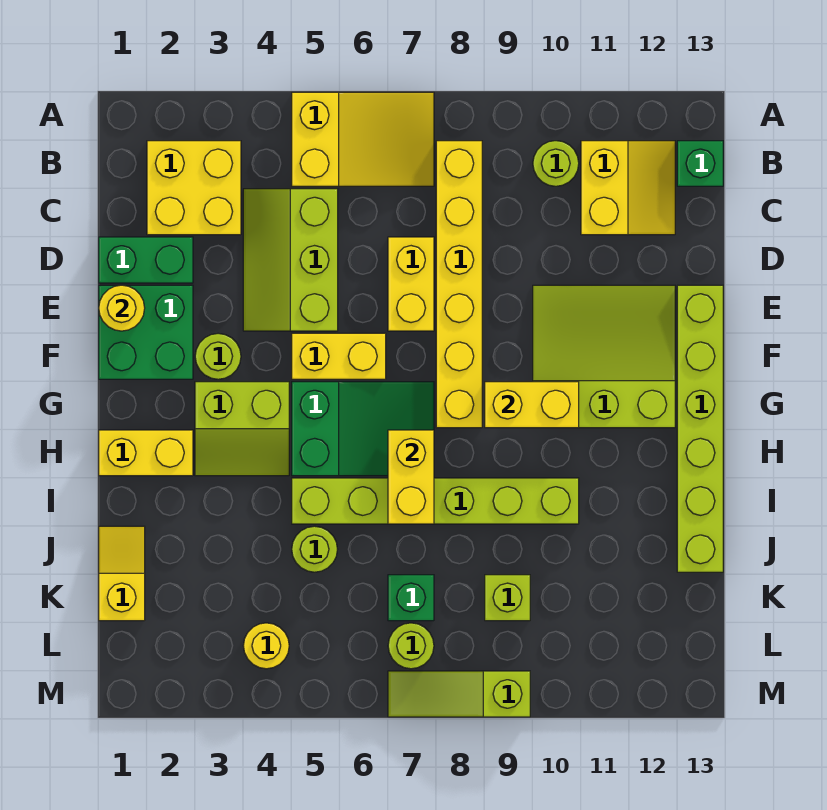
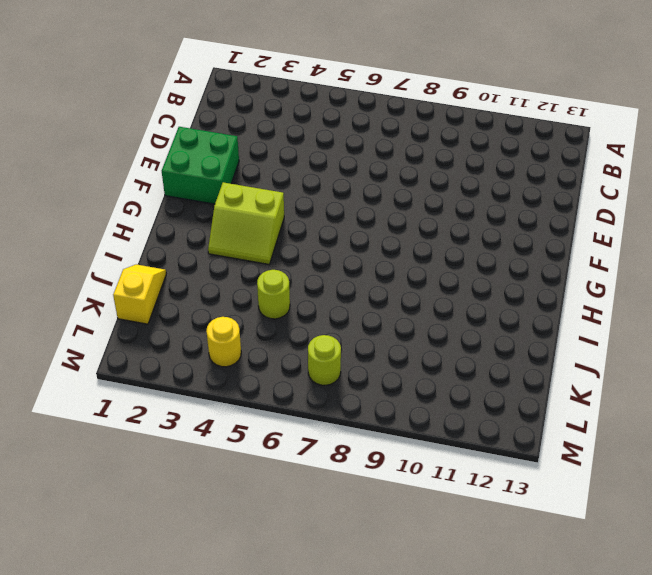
none -> yellow slope A5:B7 level 1 top 5
none -> yellow brick B2:C3 level 1
none -> yellow brick B8:G8 level 1

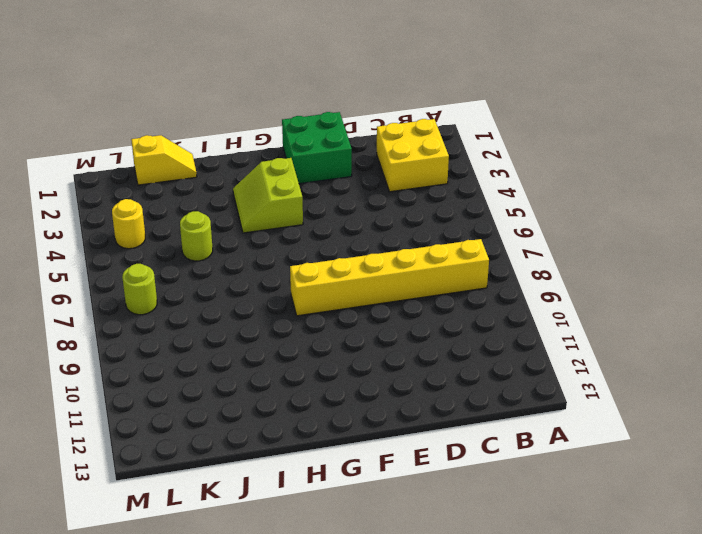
none -> yellow slope A5:B7 level 1 top 5
none -> lime round brick B10 level 1
none -> yellow slope B11:C12 level 1 top 11

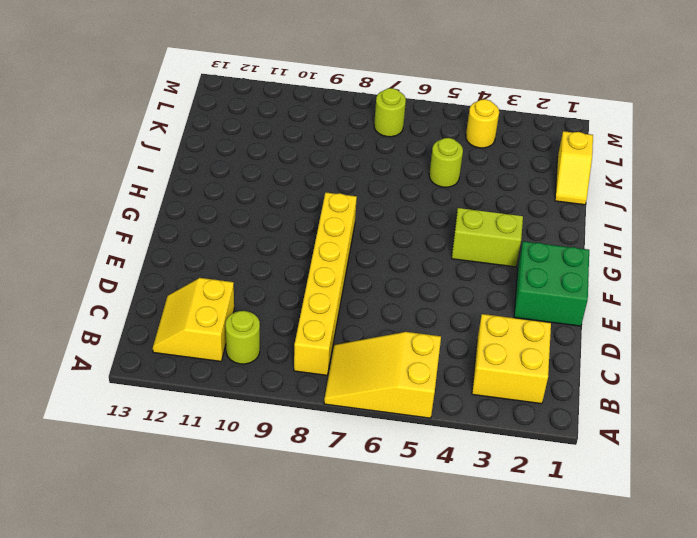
none -> green brick B13 level 1
none -> lime slope C4:E5 level 1 top 5
none -> green brick D1:D2 level 1

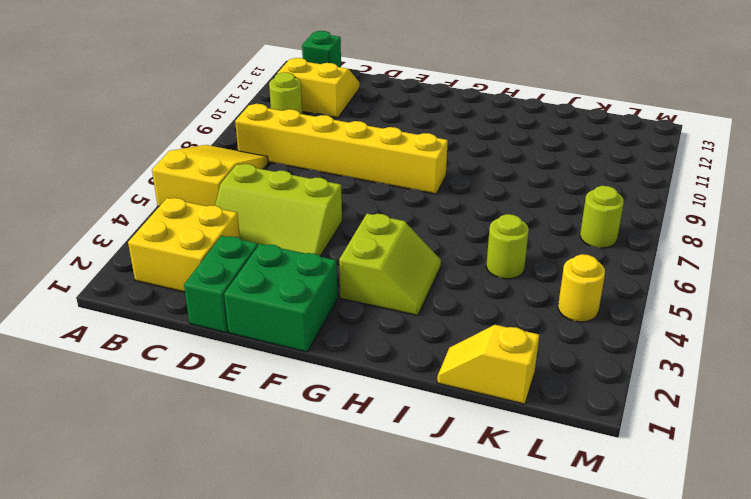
none -> yellow brick D7:E7 level 1
none -> lime slope E10:G12 level 1 top G
none -> lime brick E13:J13 level 1

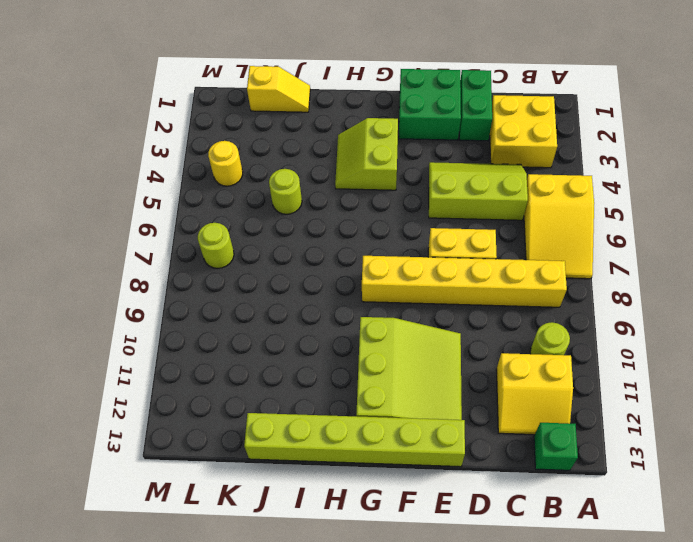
none -> lime round brick F3 level 1
none -> yellow brick F5:F6 level 1
none -> green slope G5:H7 level 1 top 5

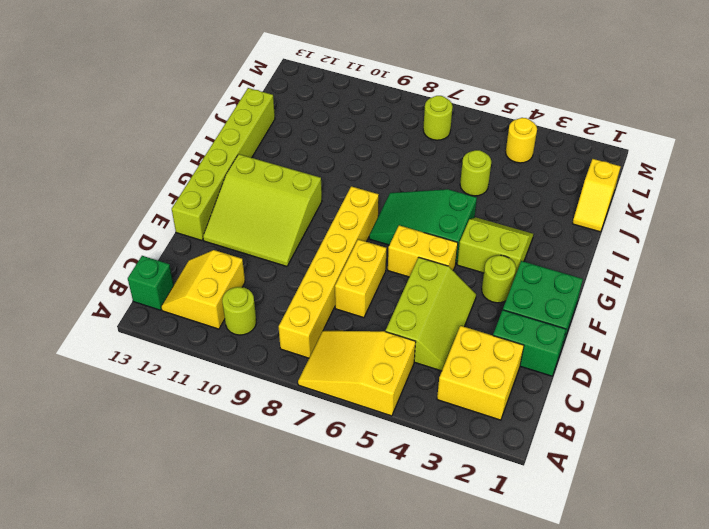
none -> yellow brick H1:H2 level 1
none -> lime brick I5:I10 level 1
none -> green brick K7 level 1

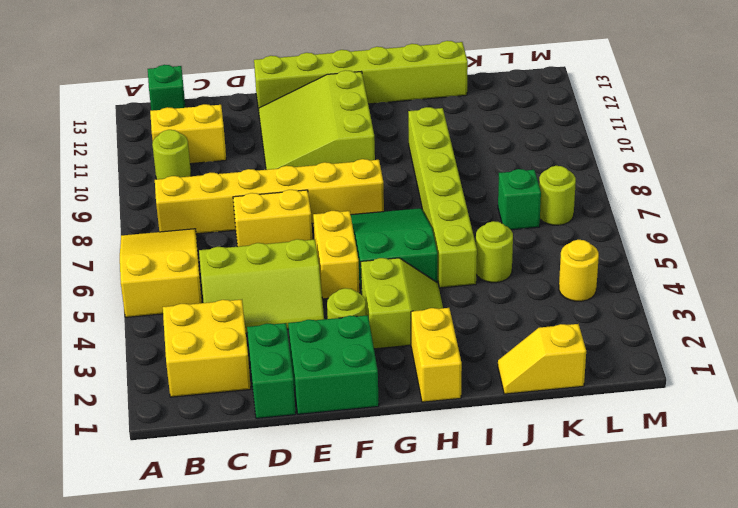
none -> lime brick K9 level 1
none -> lime slope M7:M9 level 1 top 9
none -> yellow round brick E1 level 2

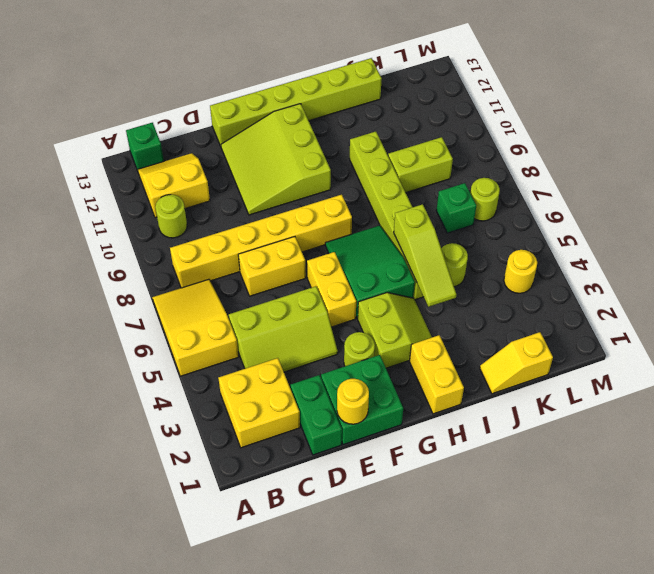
lime slope I4:I6 level 2 top 6 -> lime slope M7:M9 level 1 top 9
lime brick J9:K9 level 1 -> lime brick K9 level 1
none -> yellow brick G9:G10 level 2
none -> yellow brick H7:I7 level 2

